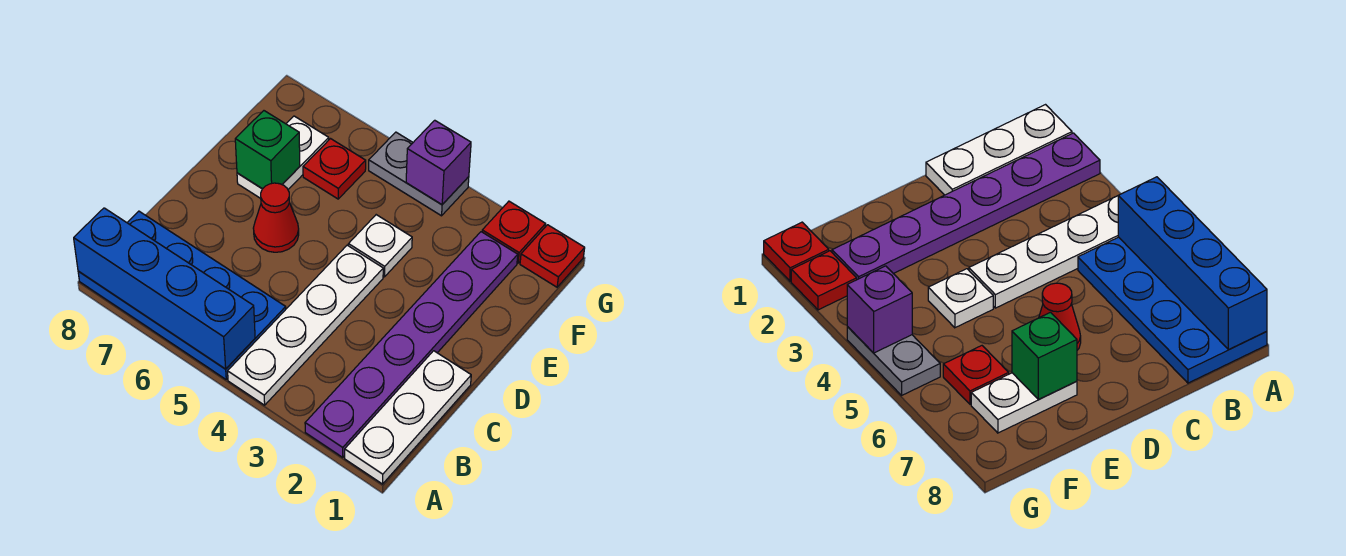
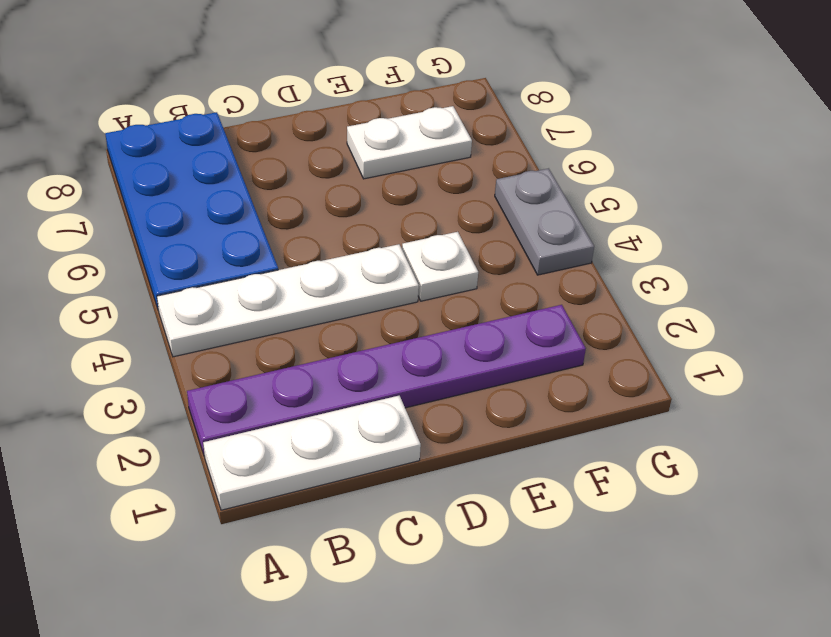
none -> red cone D6 level 1
none -> red plate F6 level 1
none -> red plate G1 level 1

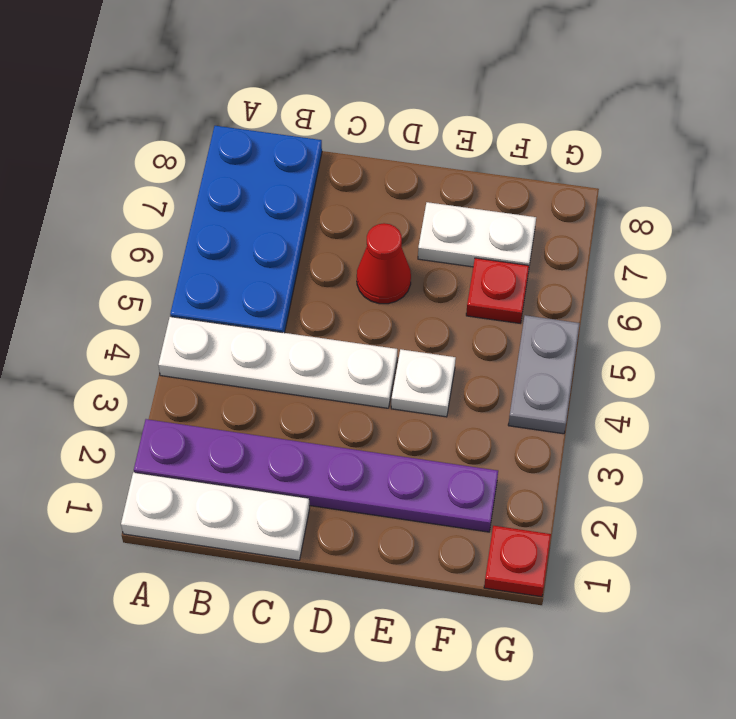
none -> red plate G2 level 1
none -> blue brick A5:A8 level 2
none -> green brick E7 level 2

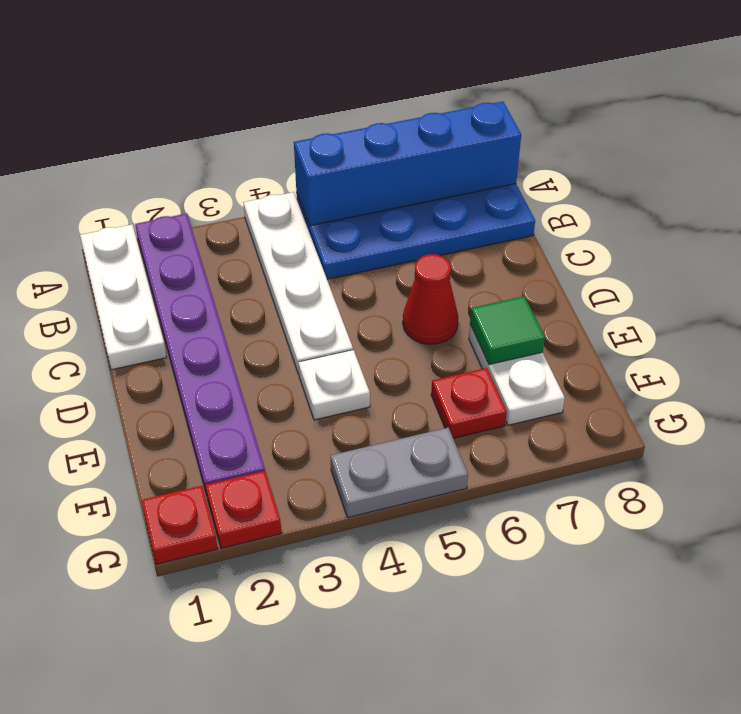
green tile E7 level 2 -> green brick E7 level 2
none -> purple brick G4 level 2

